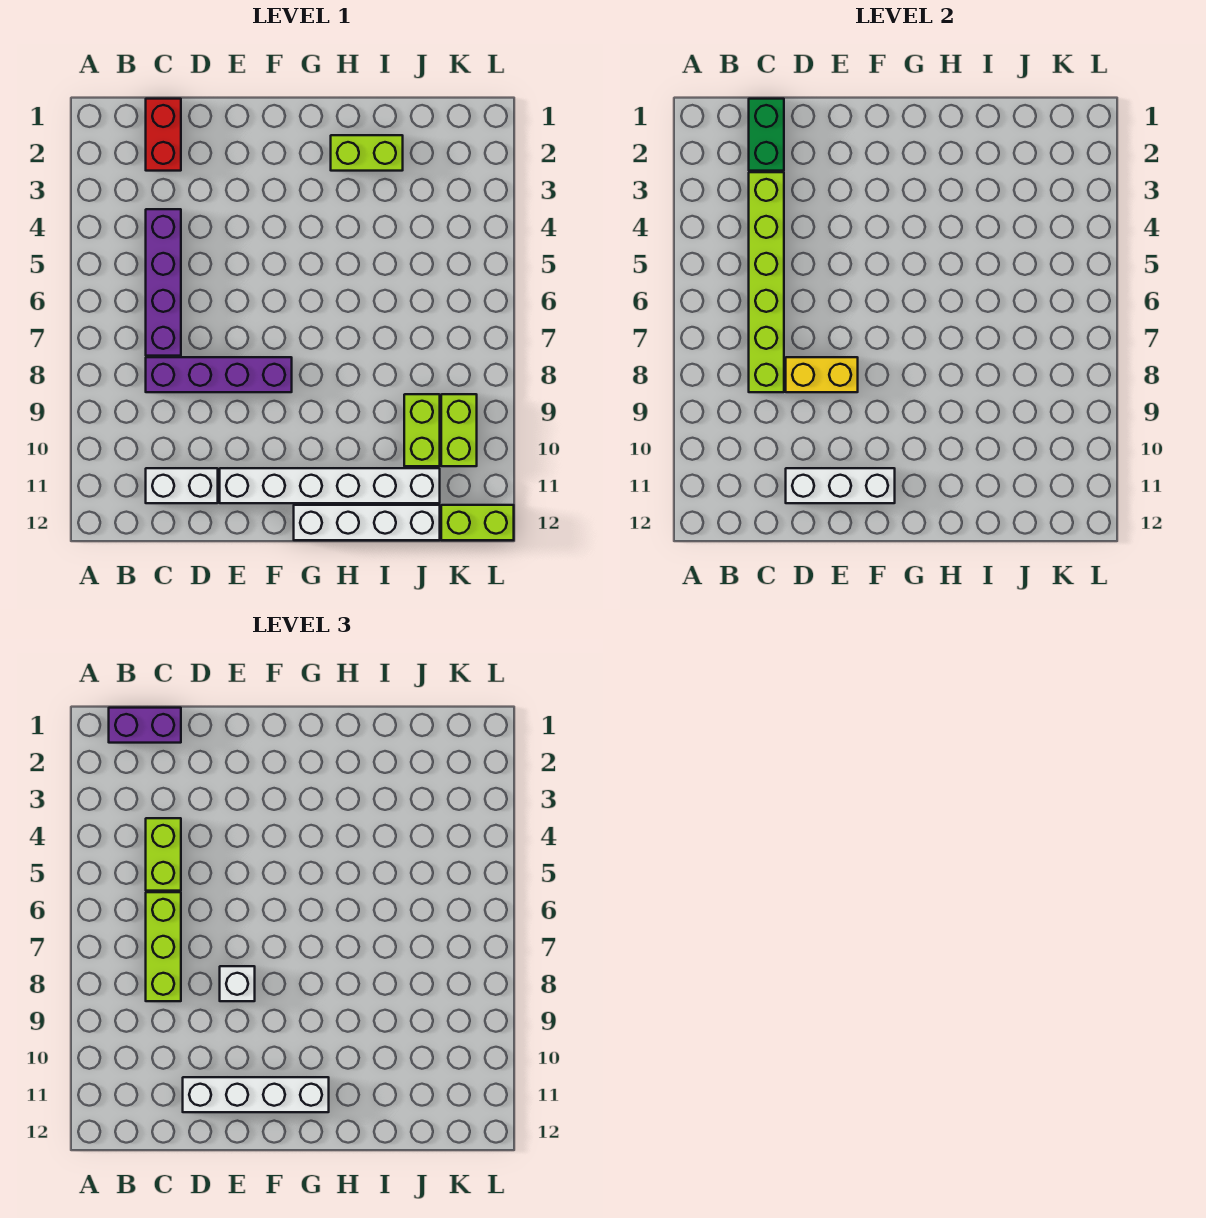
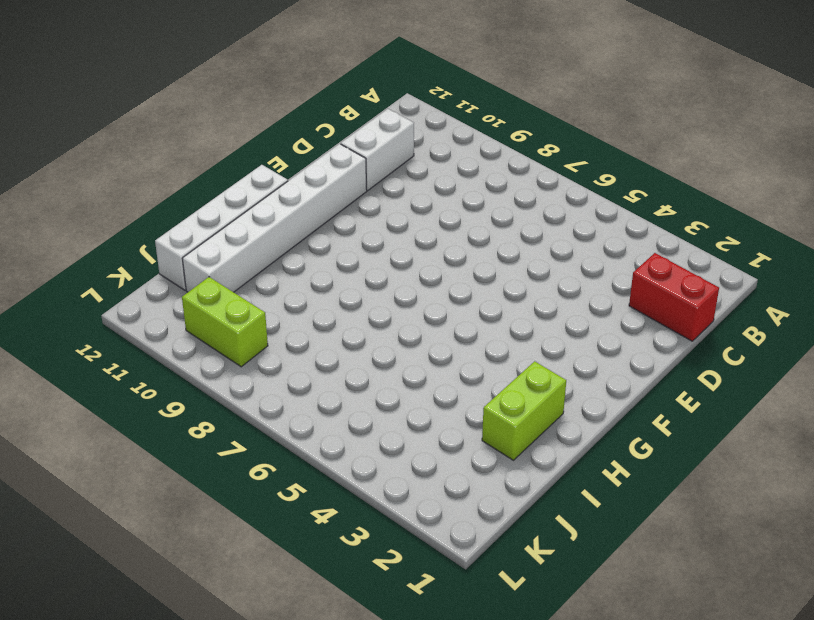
none -> purple brick C4:C7 level 1
none -> purple brick C8:F8 level 1
none -> lime brick J9:J10 level 1

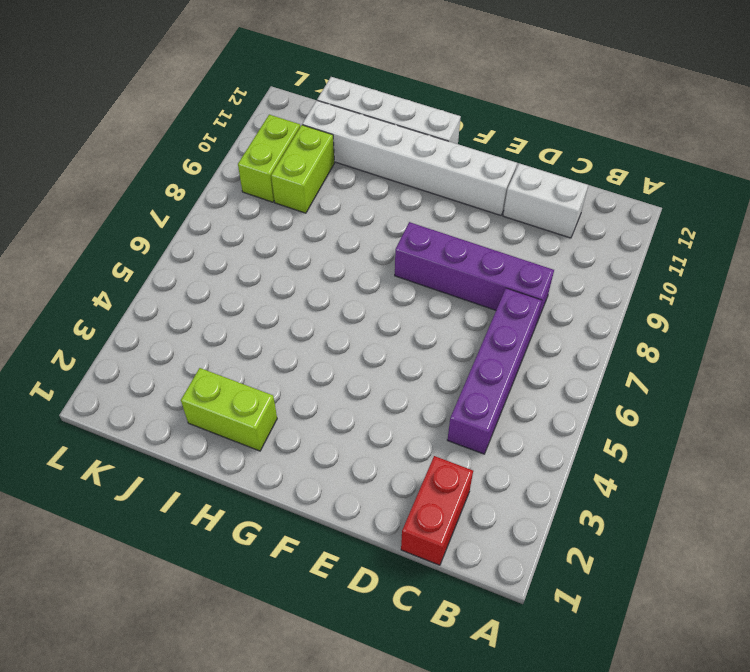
none -> lime brick K12:L12 level 1
none -> green brick C1:C2 level 2
none -> lime brick C3:C8 level 2

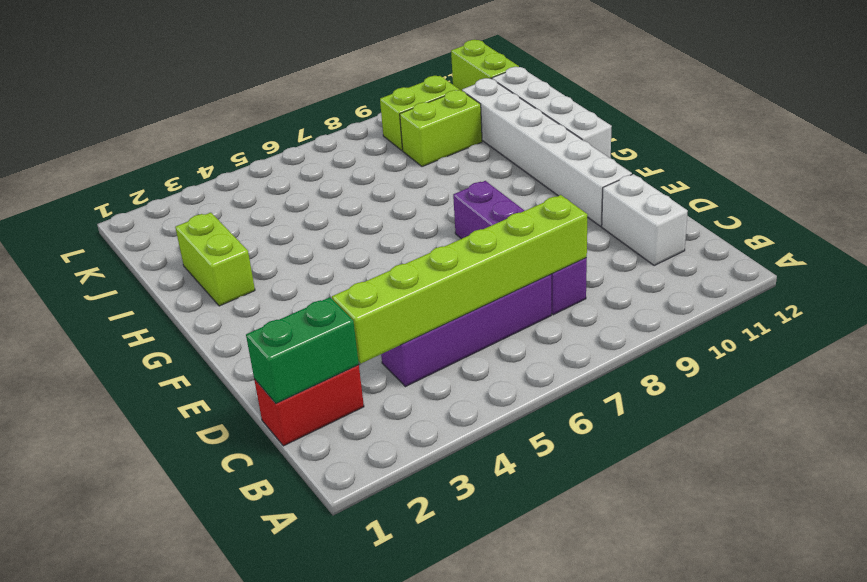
none -> yellow brick D8:E8 level 2
none -> white brick D11:F11 level 2
none -> purple brick B1:C1 level 3

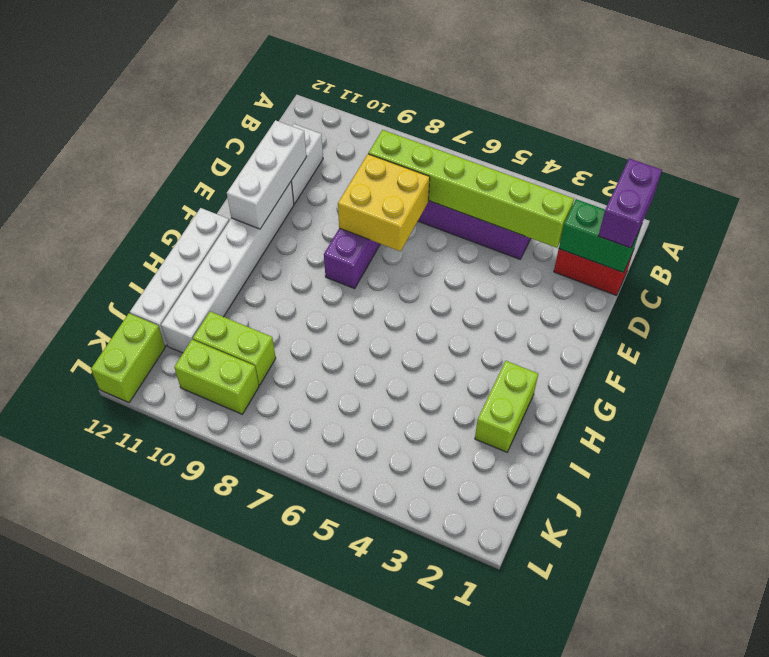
yellow brick D7:E8 level 2 -> yellow brick D8:E8 level 2
none -> lime brick C4:C5 level 3
none -> lime brick C6:C8 level 3
none -> white brick D11:G11 level 3

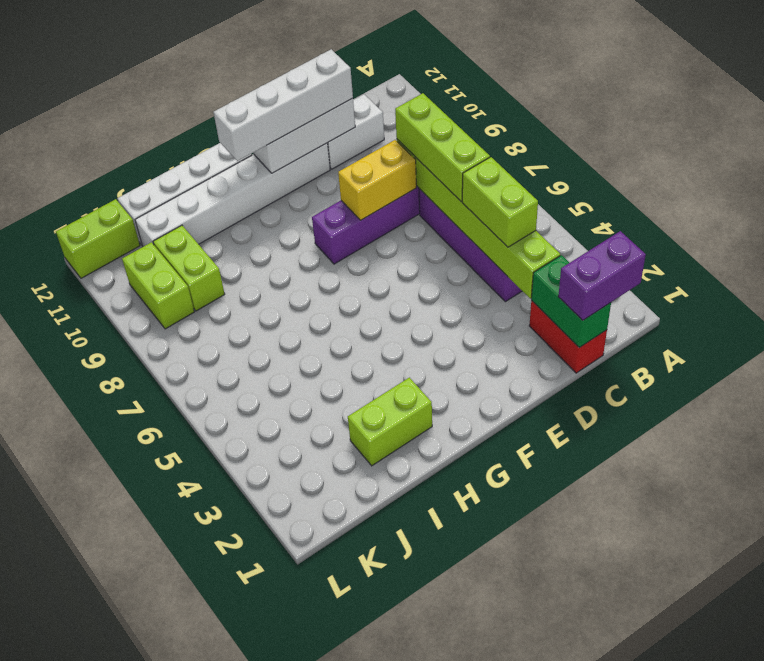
none -> white brick E8 level 3

